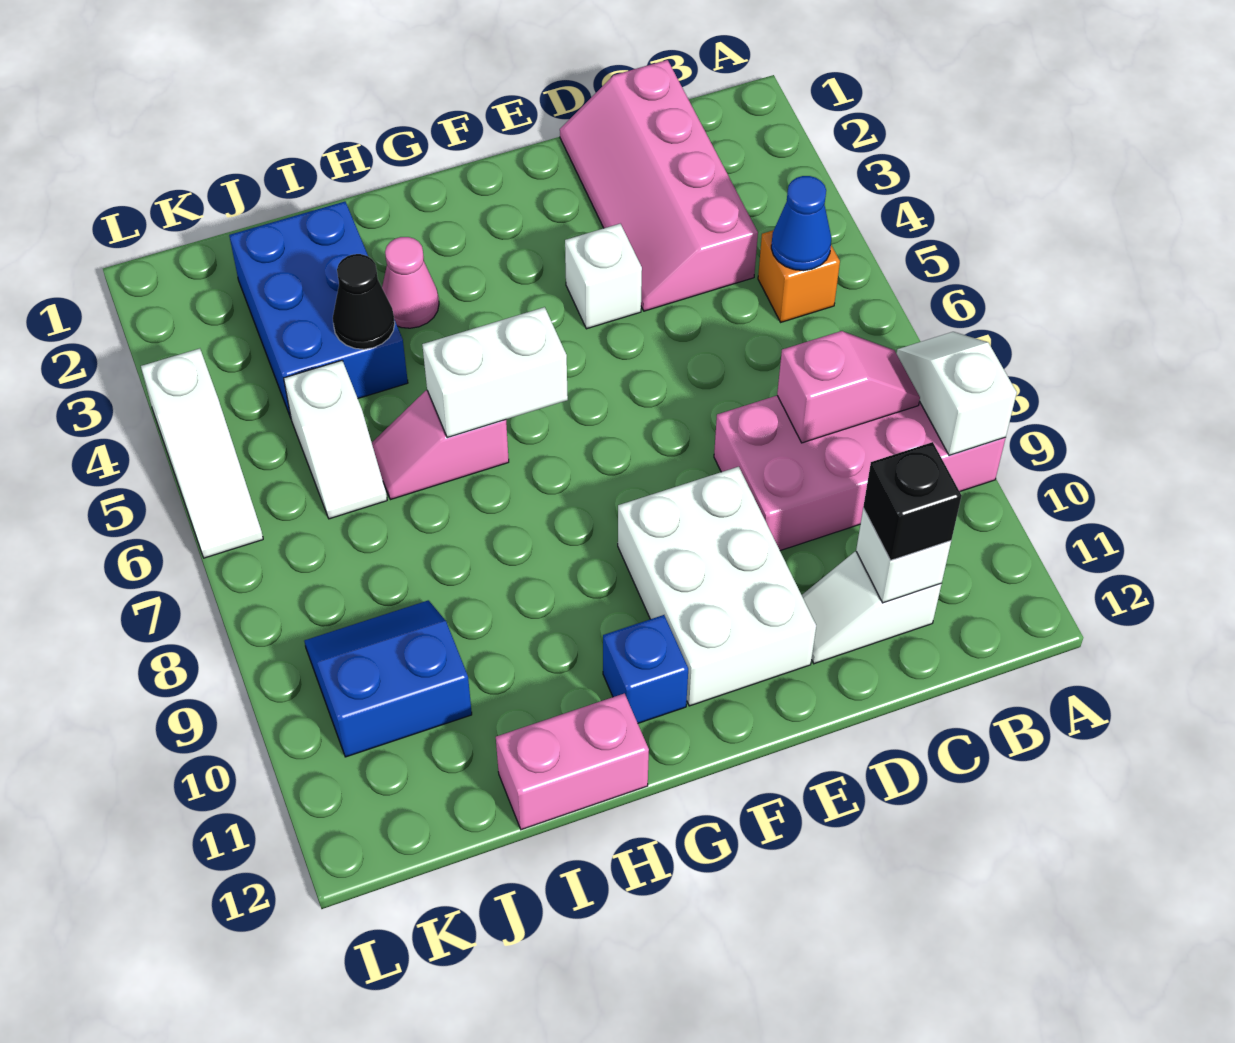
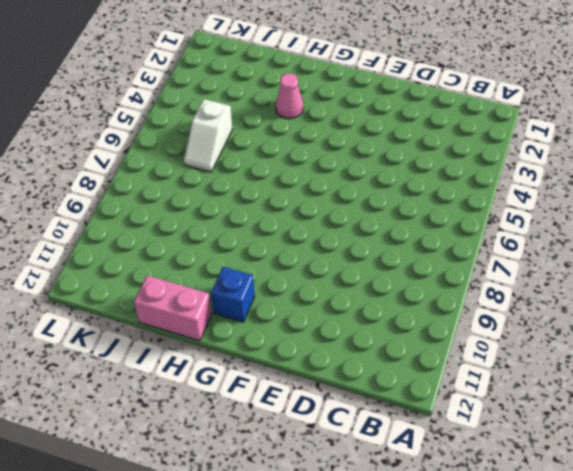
none -> pink brick A8:D9 level 1
none -> orange brick B5 level 1
none -> pink slope C1:D4 level 1 top C

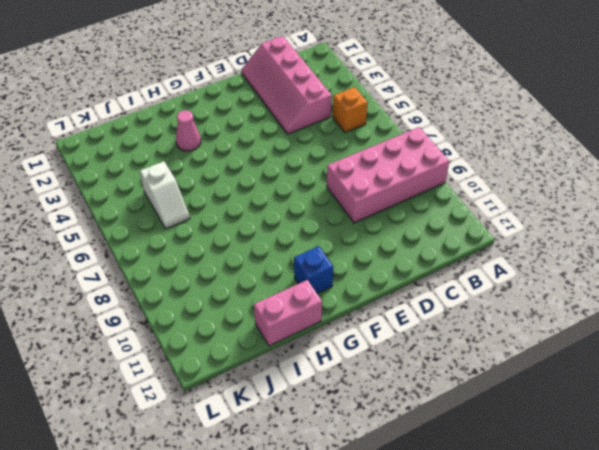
none -> white slope C11:D11 level 1 top C
none -> white brick E4 level 1
none -> white brick E9:F11 level 1

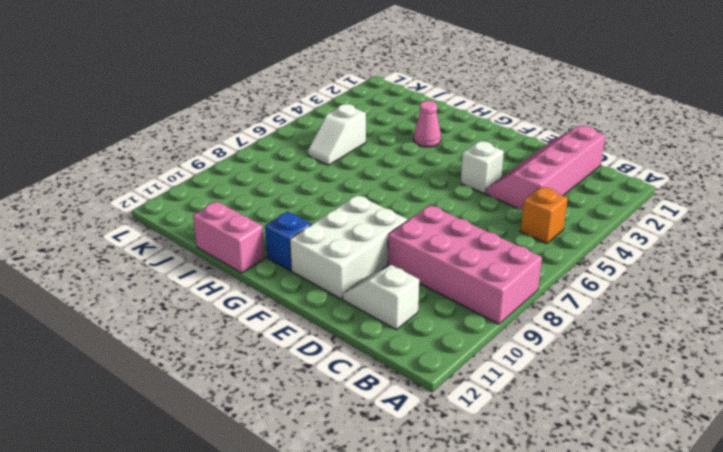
none -> pink slope H6:I6 level 1 top H
none -> blue brick I2:J4 level 1
none -> blue slope J9:K10 level 1 top 10

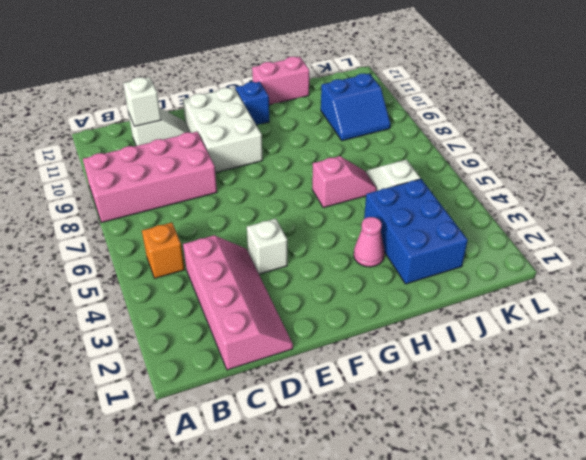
none -> white slope L4:L6 level 1 top 4
none -> white slope A8:A9 level 2 top 9
none -> blue cone B5 level 2

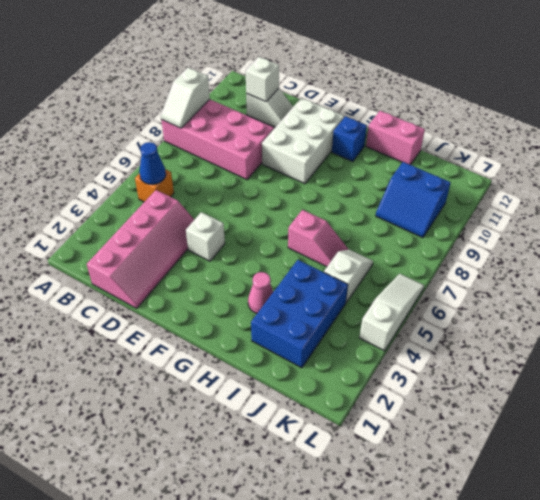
none -> pink slope B8:C8 level 2 top C
none -> white brick G6:H6 level 2
none -> black cone I4 level 2

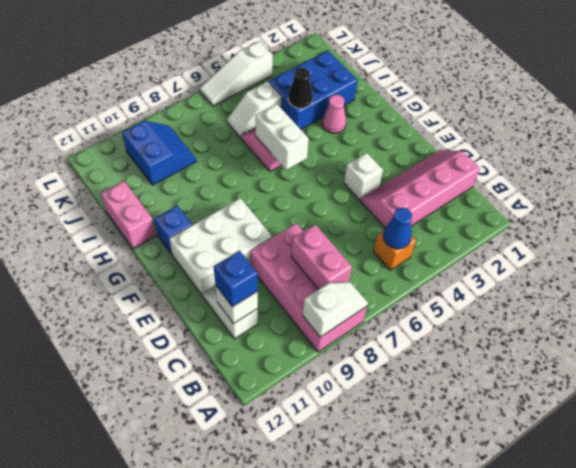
pink brick B8:C8 level 2 -> pink slope B8:C8 level 2 top C
blue brick C11 level 3 -> black brick C11 level 3

